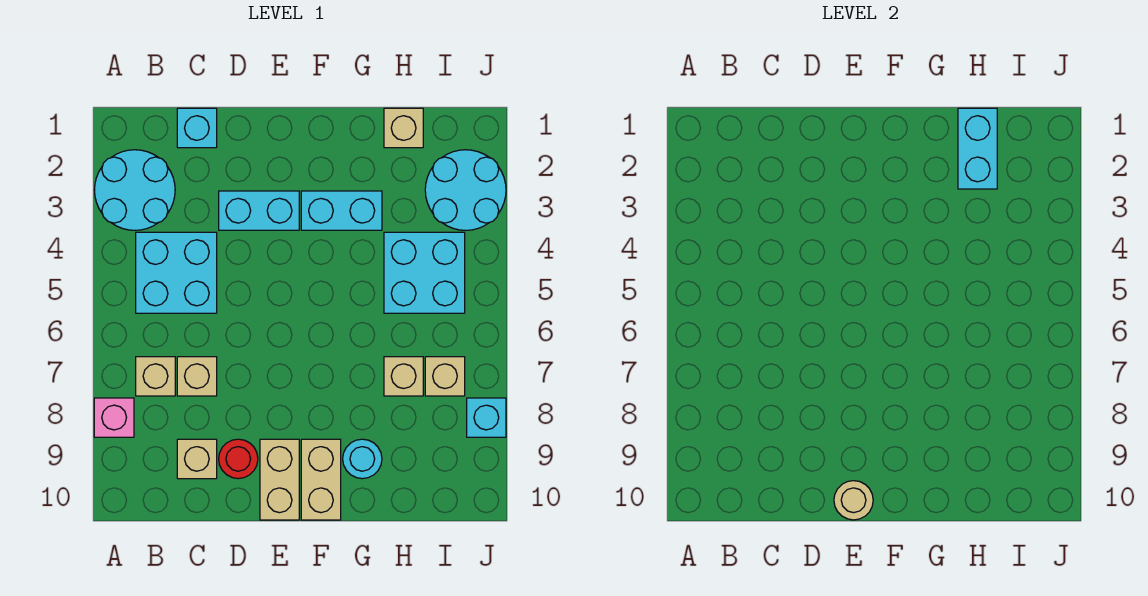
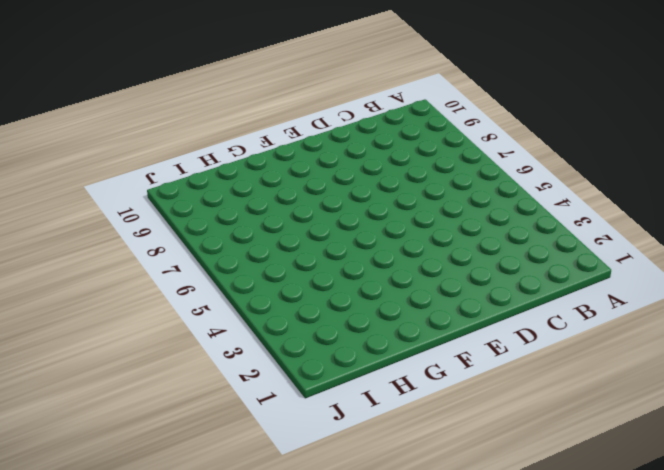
none -> cyan round brick A2:B3 level 1
none -> pink brick A8 level 1
none -> cyan brick B4:C5 level 1

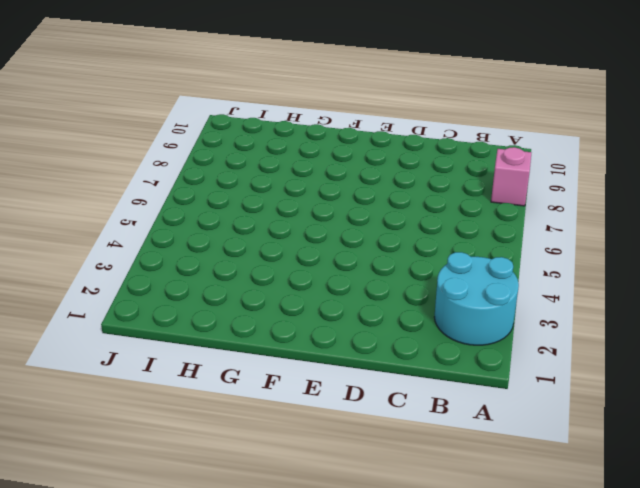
none -> cyan brick B4:C5 level 1
none -> tan brick B7 level 1
none -> cyan brick C1 level 1

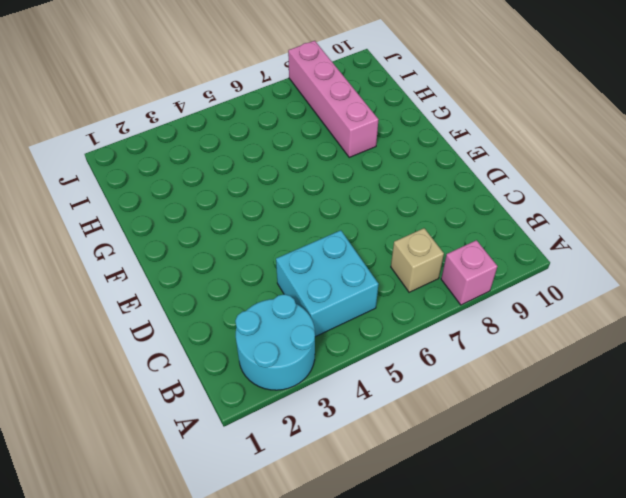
pink brick G8:J8 level 1 -> cyan brick J8 level 1
none -> cyan brick C1 level 1
none -> tan brick C7 level 1
none -> tan brick C9 level 1

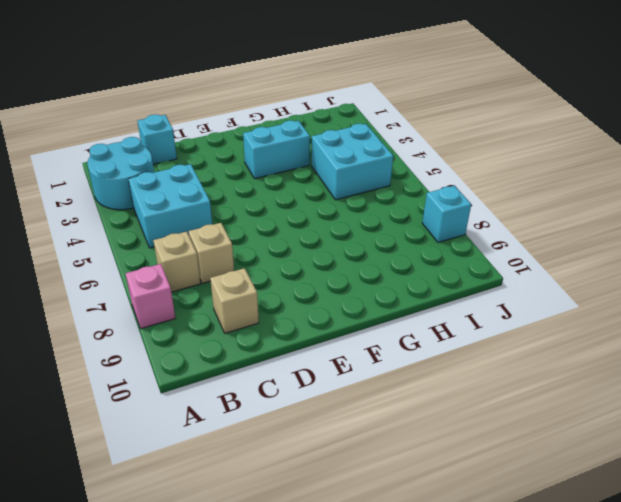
none -> cyan brick D3:E3 level 1
none -> red round brick D9 level 1
none -> tan brick E9:E10 level 1

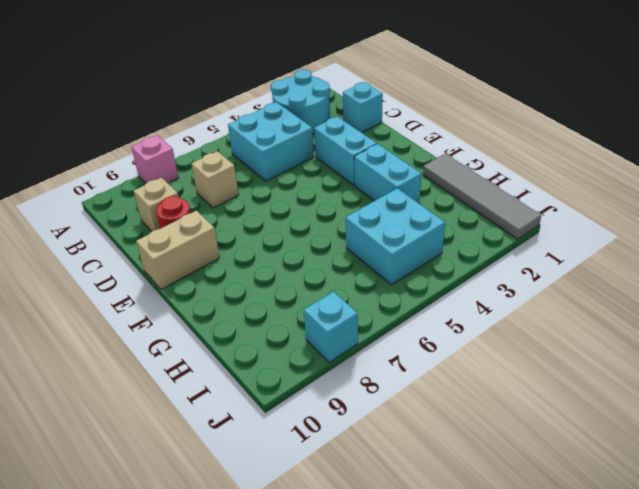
grey tile G1:J1 level 1 -> tan brick H1 level 1
none -> tan brick B7 level 1
none -> tan brick F9:F10 level 1
none -> cyan round brick G9 level 1

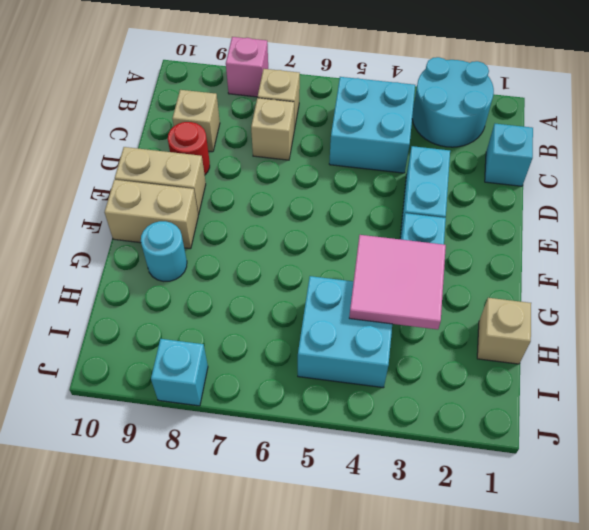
pink tile G3:H4 level 2 -> none
none -> tan brick H7 level 1
none -> cyan round brick I2:J3 level 1
none -> tan brick I7 level 1

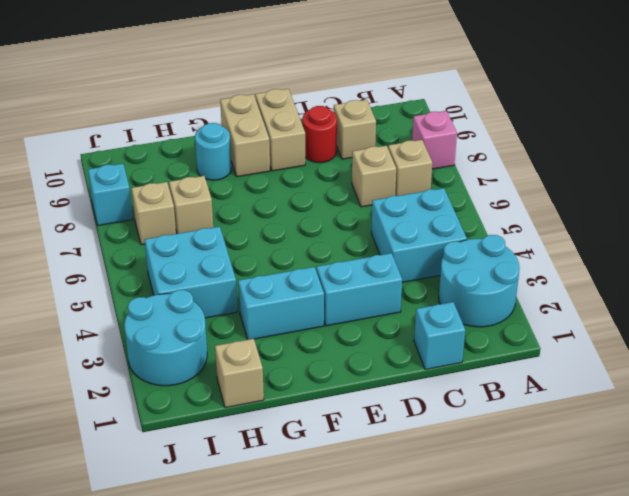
none -> tan round brick E10 level 2
none -> cyan brick H1:H2 level 2

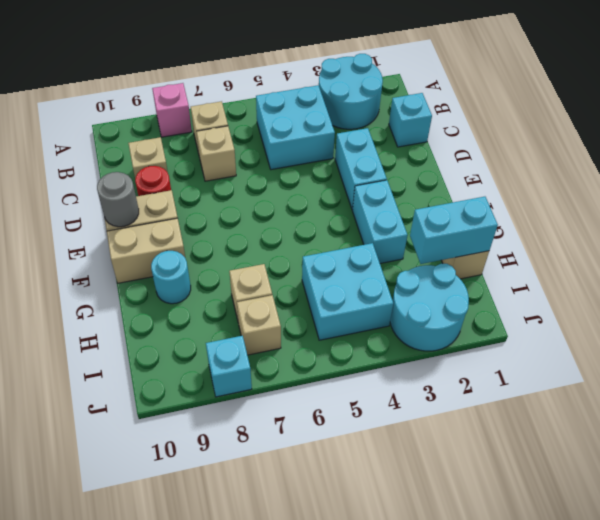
grey round brick E10 level 2 -> tan round brick E10 level 2

